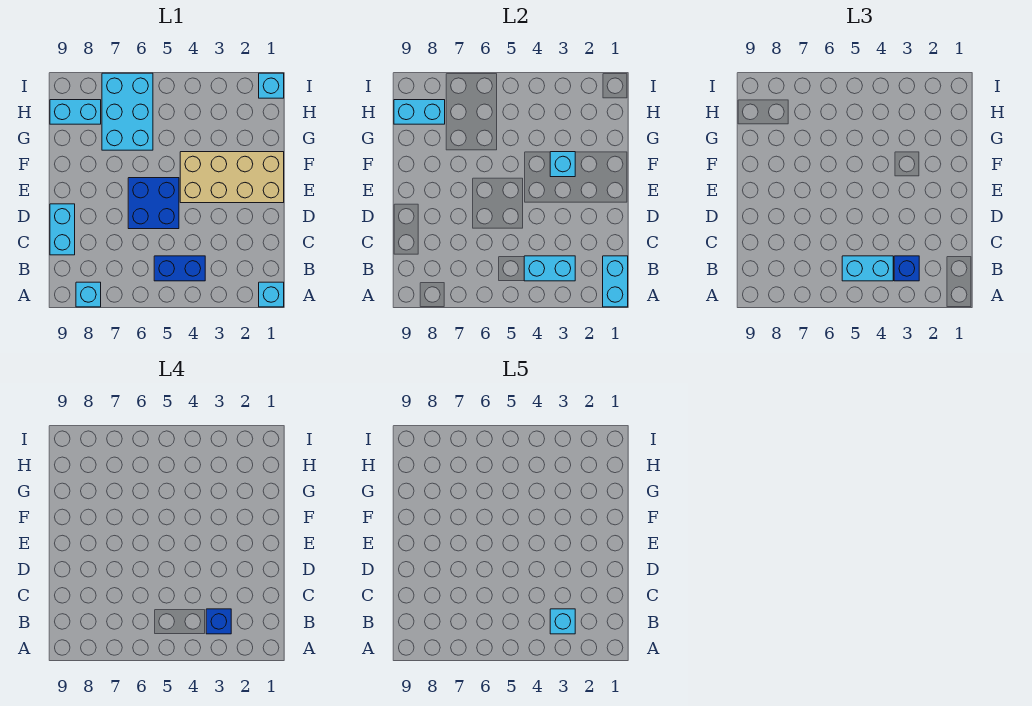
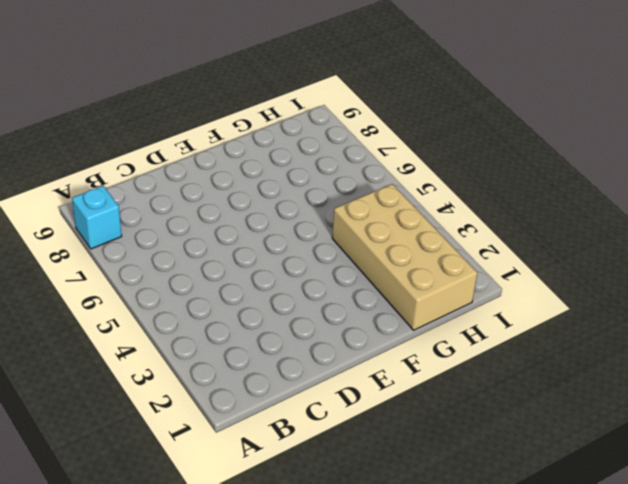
tan brick G1:H4 level 1 -> tan brick E1:F4 level 1
none -> cyan brick A1 level 1
none -> blue brick B4:B5 level 1
none -> cyan brick C9:D9 level 1

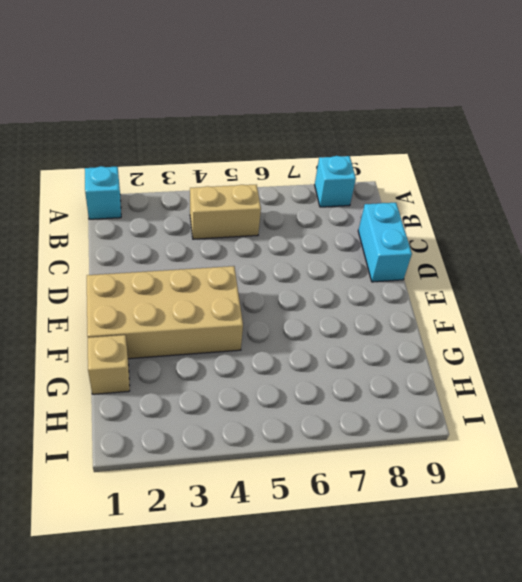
tan brick B4:B5 level 1 -> blue brick B4:B5 level 1
tan brick G1 level 1 -> none
none -> blue brick D5:E6 level 1
none -> cyan brick G6:I7 level 1
none -> cyan brick H8:H9 level 1

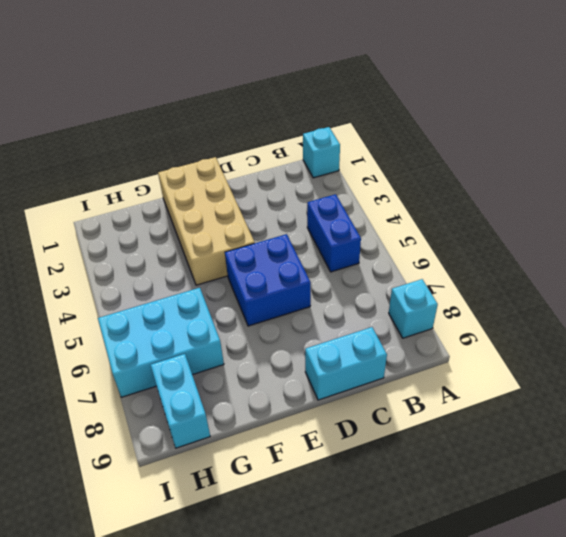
none -> cyan brick I1 level 1
none -> cyan brick A1:B1 level 2
none -> cyan brick B3:B4 level 2

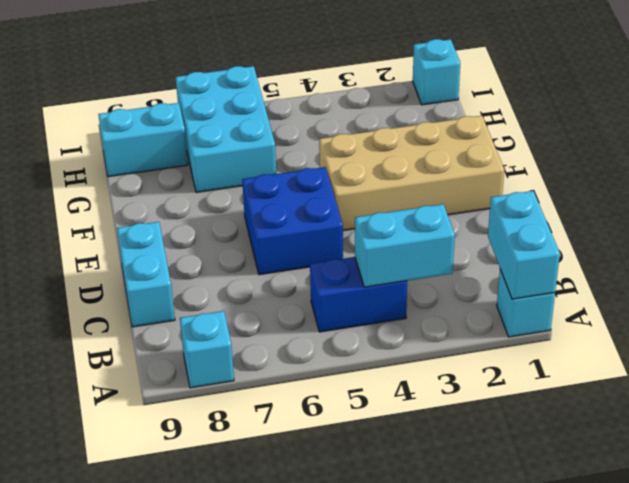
none -> cyan brick F3 level 2
none -> cyan brick H8:H9 level 2
none -> blue brick B3 level 3

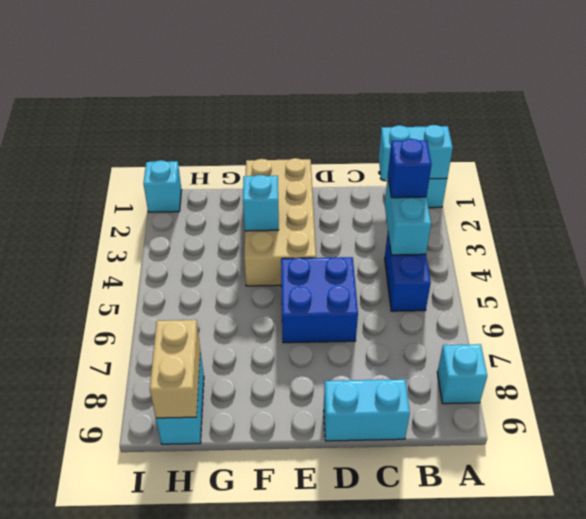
tan brick H8:H9 level 2 -> cyan brick H8:H9 level 2
none -> cyan brick G6:I7 level 1
none -> cyan brick B4:B5 level 3
none -> blue brick B3 level 4

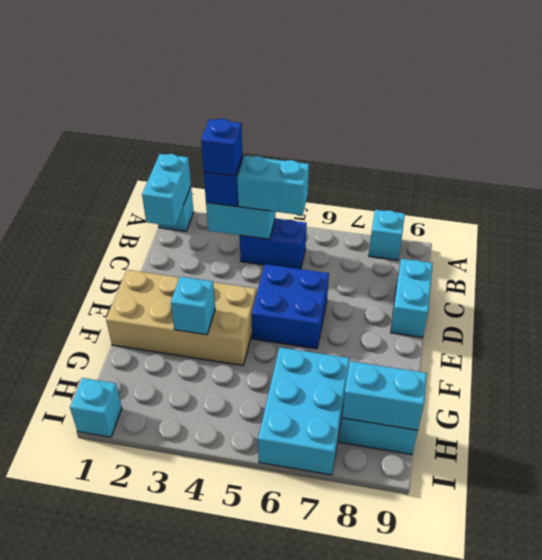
none -> cyan brick B3 level 5

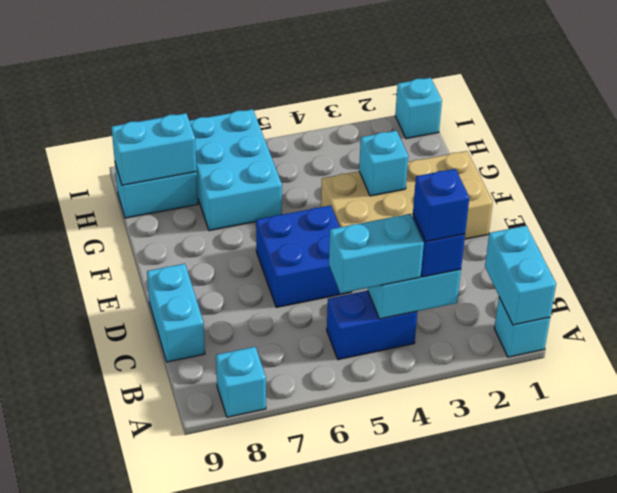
none -> cyan brick B3 level 5

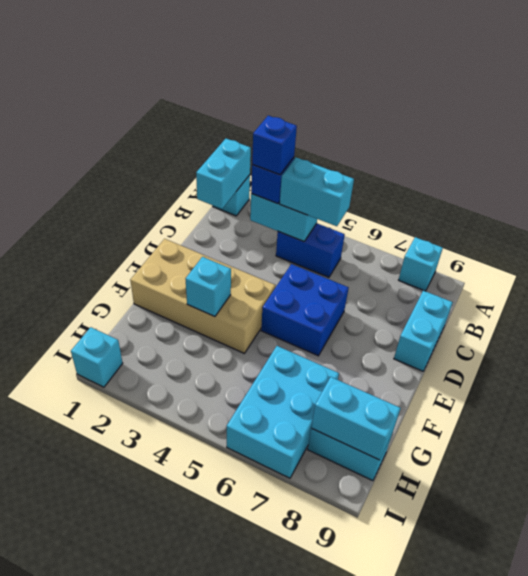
none -> cyan brick B3 level 5

